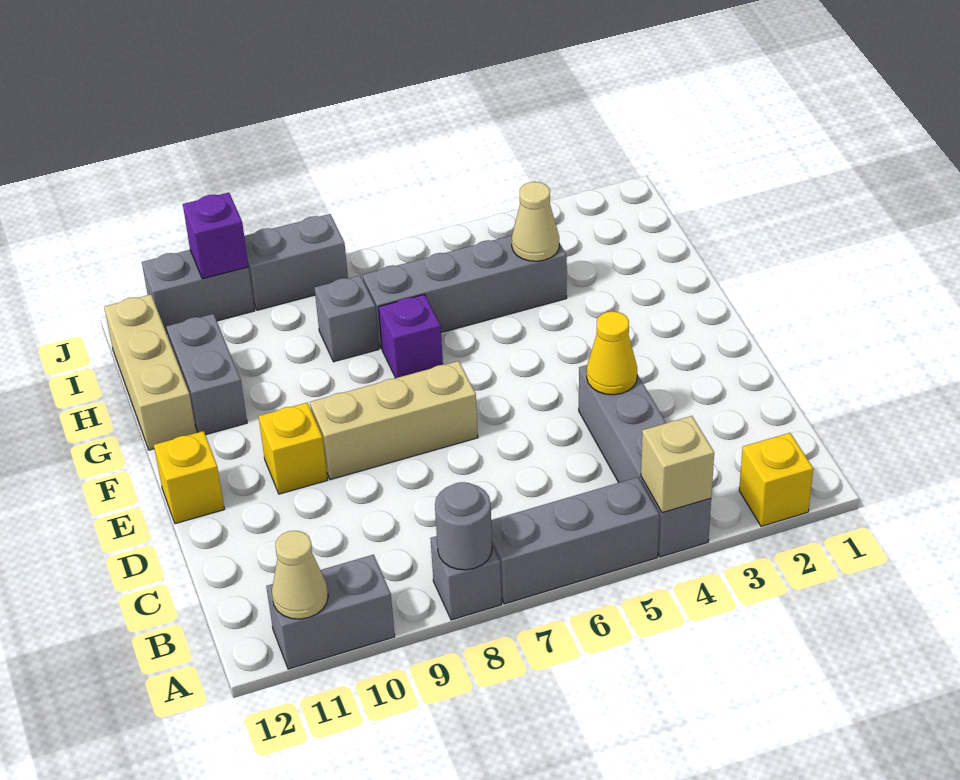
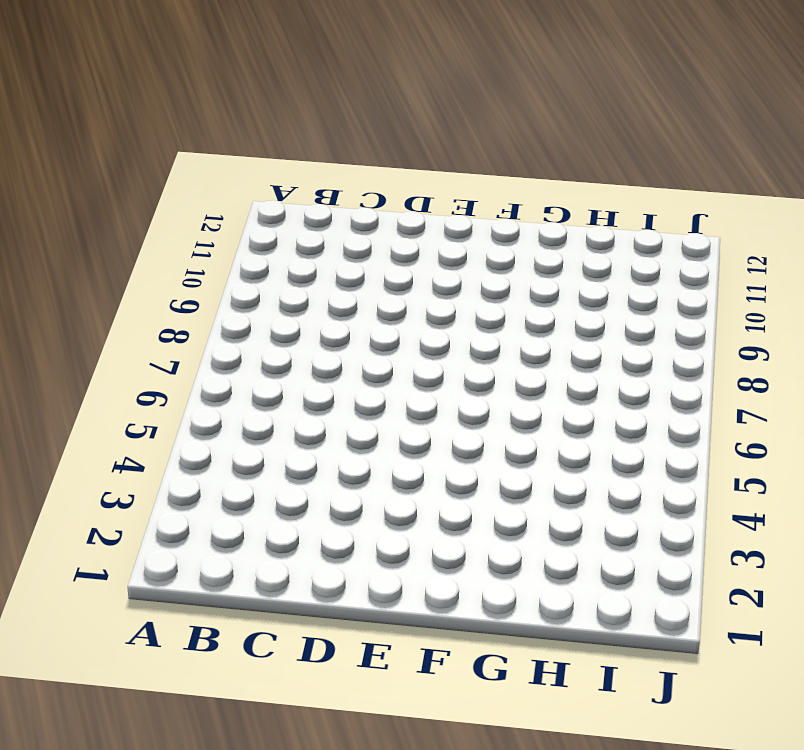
none -> yellow brick A2 level 1
none -> grey brick A4:D4 level 1
none -> grey brick A5:A7 level 1

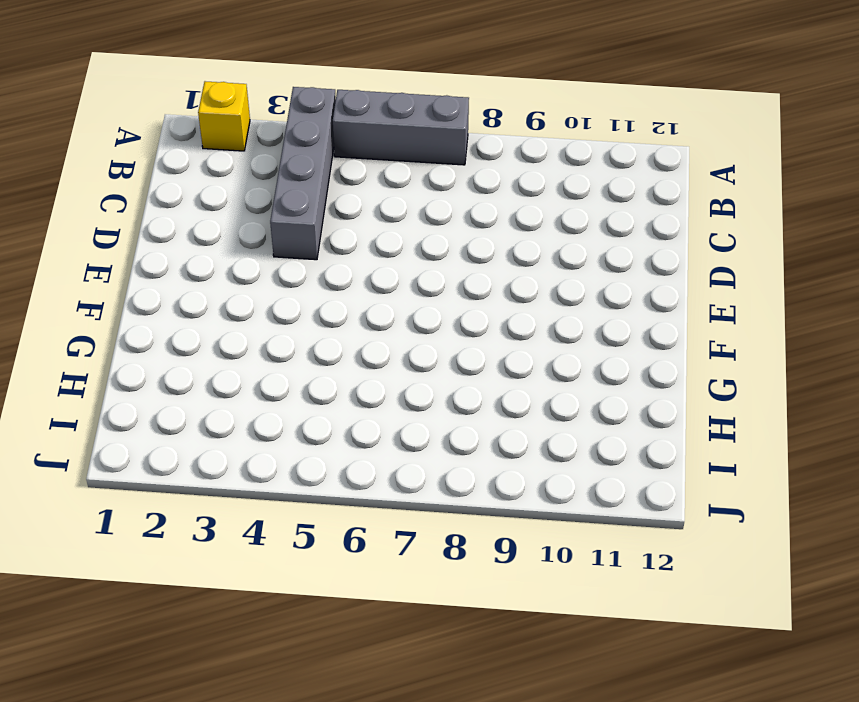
none -> grey brick A8 level 1
none -> grey brick A10:A11 level 1
none -> tan brick E7:E9 level 1

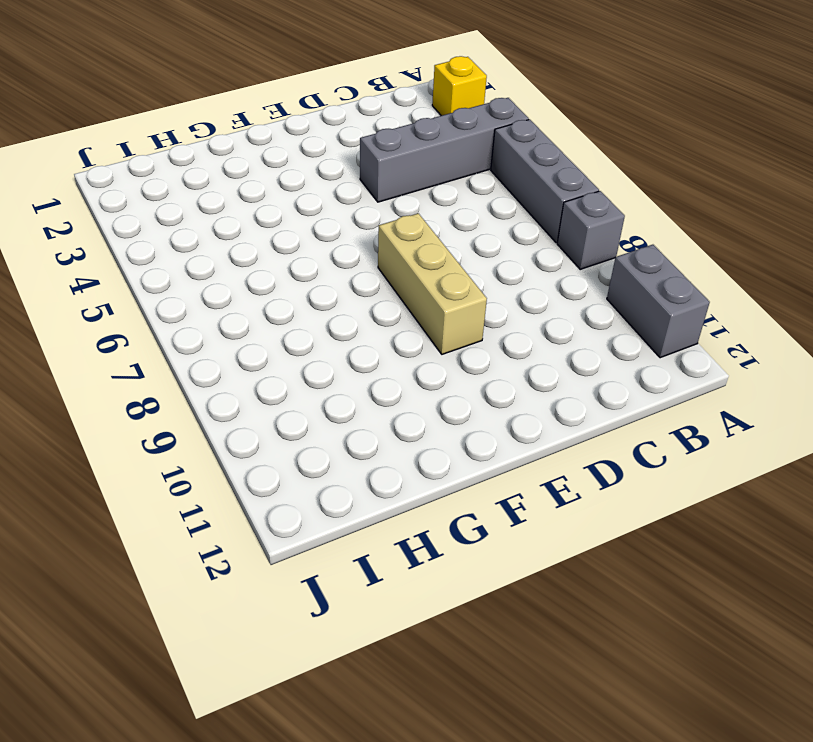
none -> yellow brick E10 level 1
none -> yellow brick E12 level 1
none -> purple brick G7 level 1

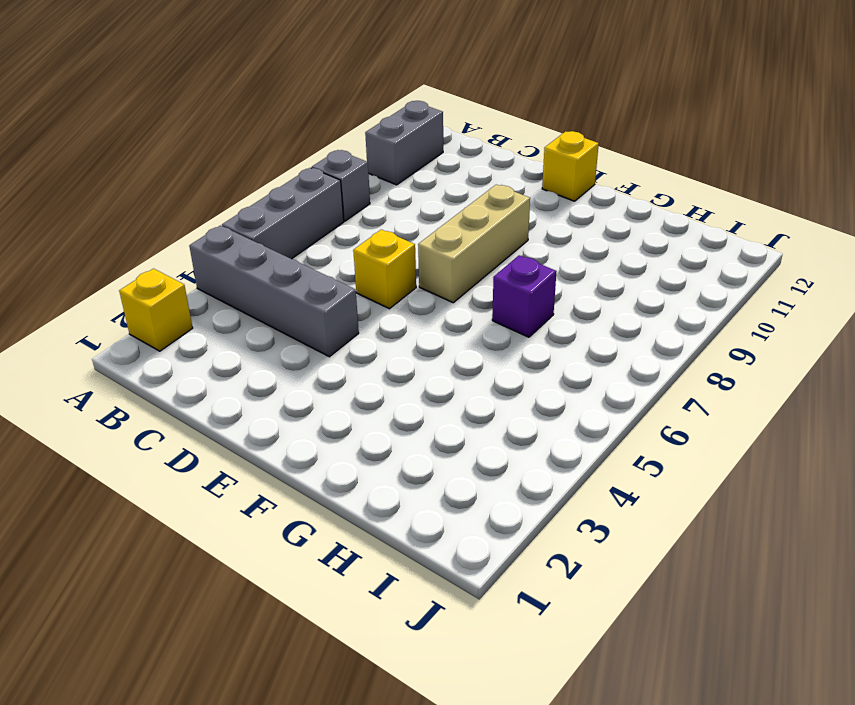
yellow brick D6 level 1 -> yellow brick E10 level 1
none -> grey brick G11:H11 level 1
none -> tan brick G12:I12 level 1
none -> grey brick H4:H7 level 1

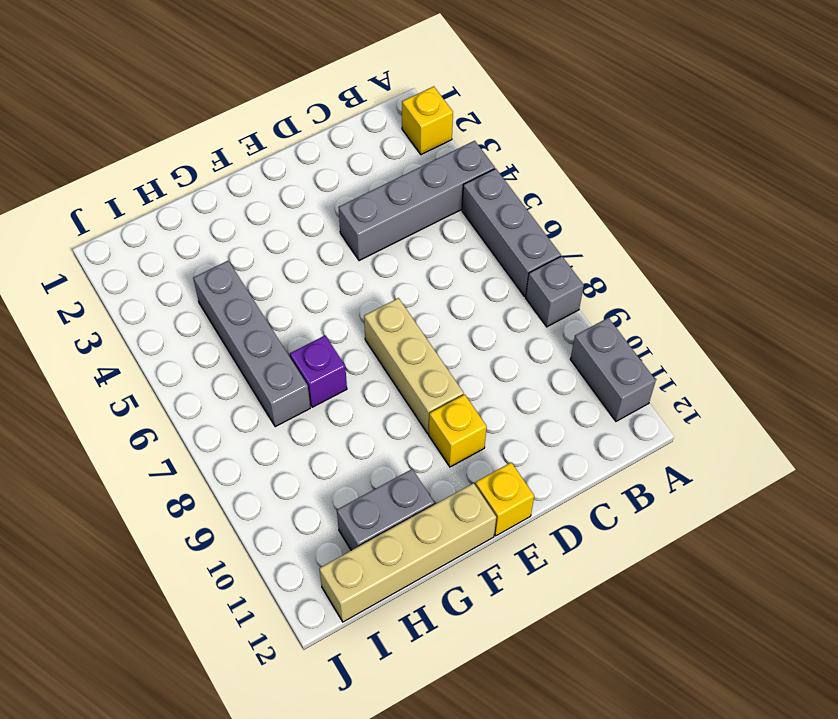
tan brick F12:I12 level 1 -> tan brick G12:I12 level 1
none -> grey brick H8 level 1
none -> grey brick J8:J9 level 1
none -> grey brick J10:J11 level 1

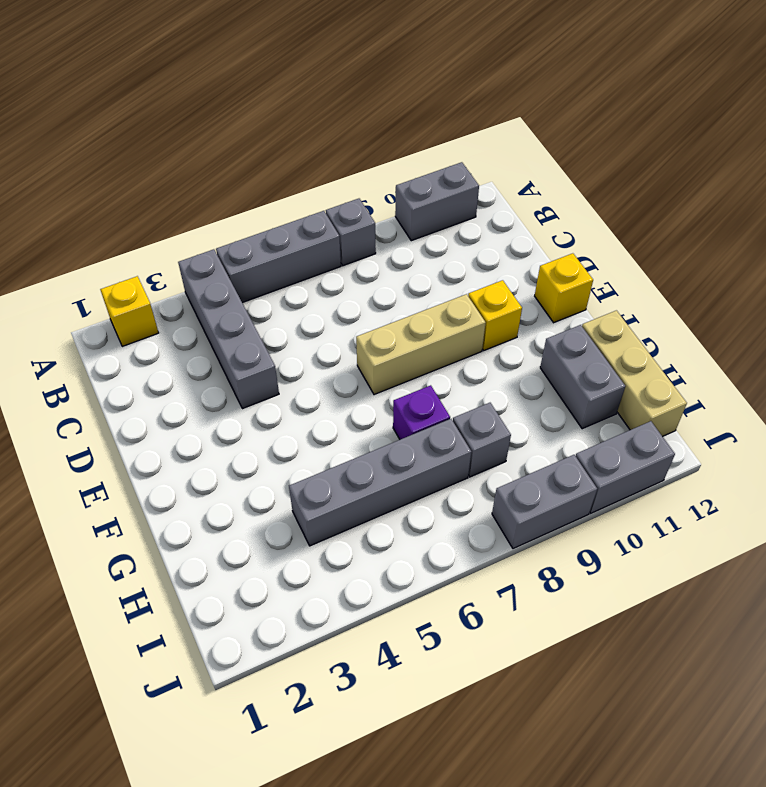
none -> tan brick A4 level 2
none -> grey round brick A8 level 2
none -> tan cone A11 level 2

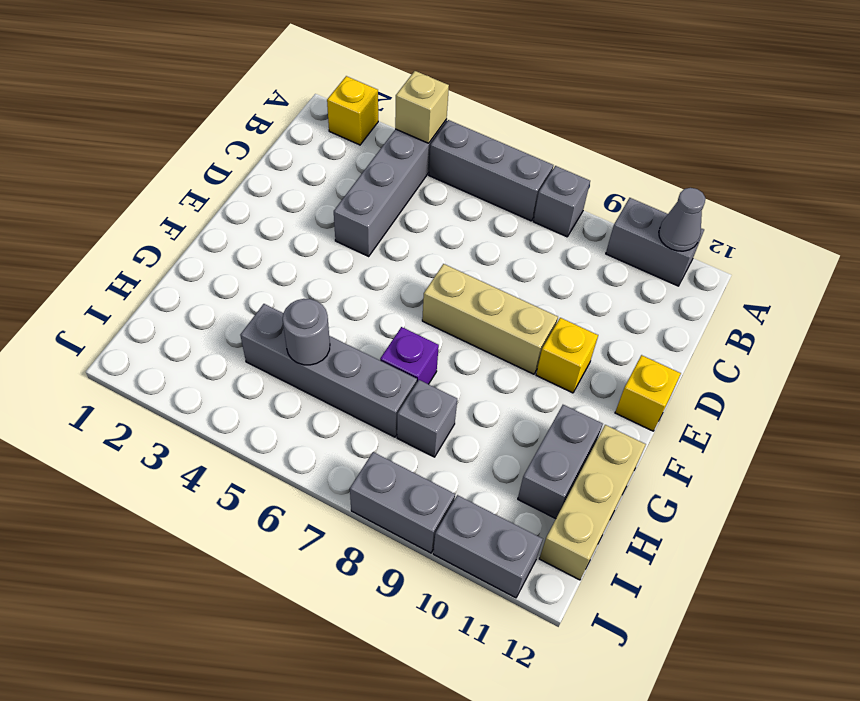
grey cone A11 level 2 -> tan cone A11 level 2
grey round brick H5 level 2 -> grey round brick A8 level 2
none -> yellow cone D4 level 2
none -> tan cone H4 level 2
none -> purple brick J10 level 2

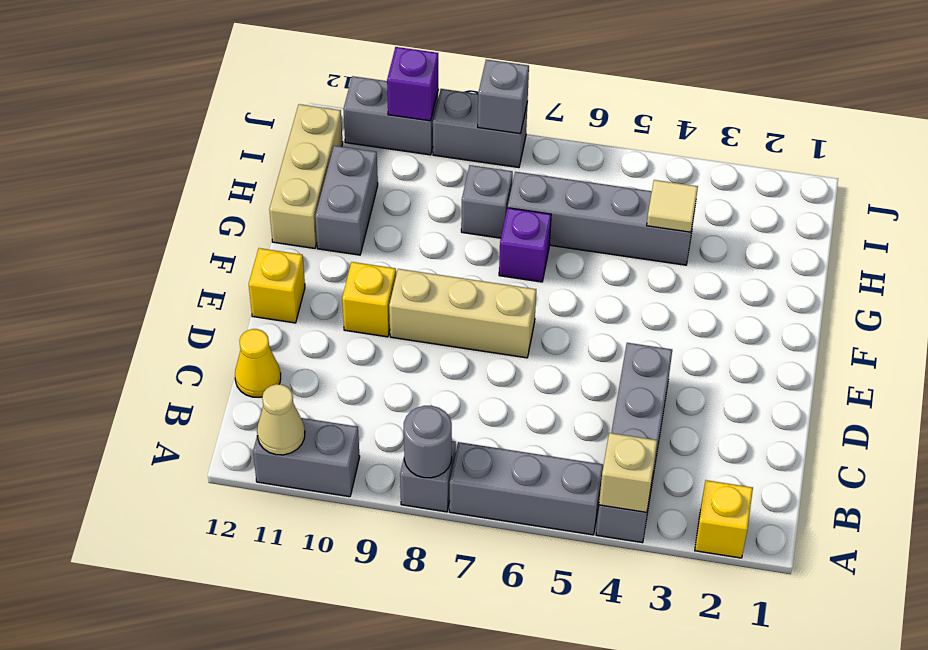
yellow cone C12 level 1 -> yellow cone D4 level 2
tan tile H4 level 2 -> tan cone H4 level 2
grey brick J8 level 2 -> none

